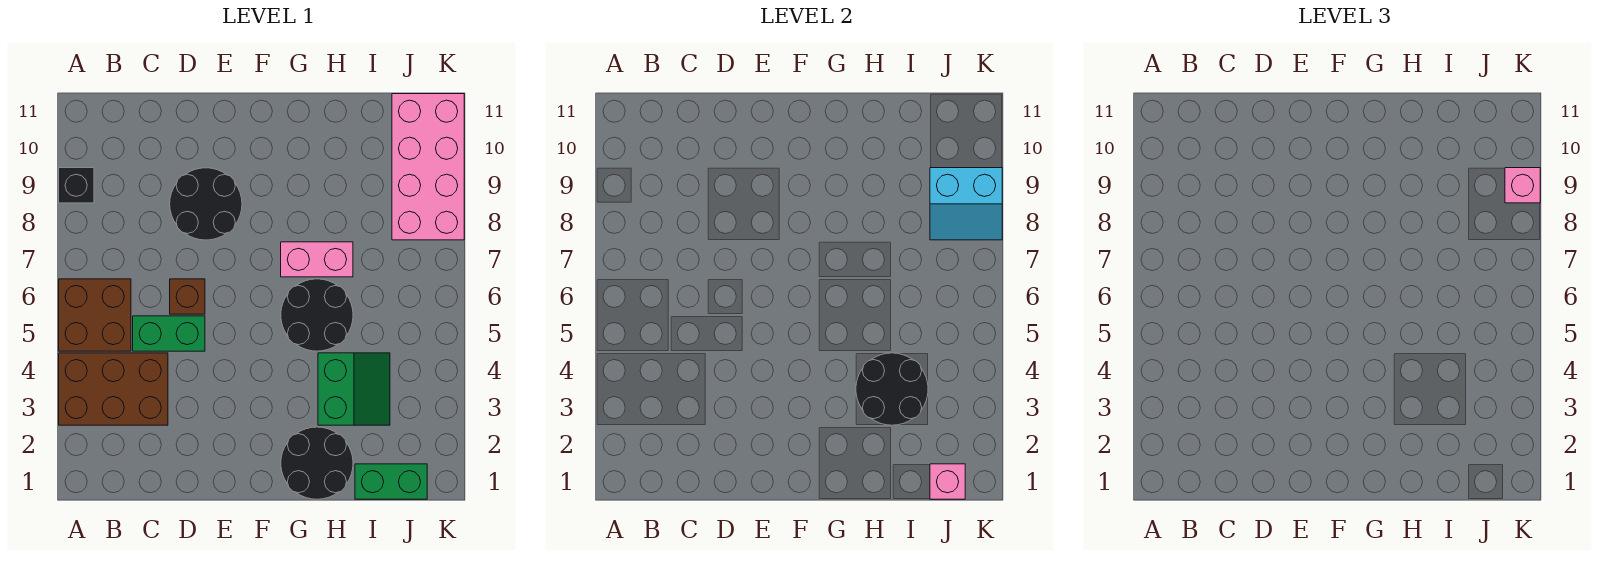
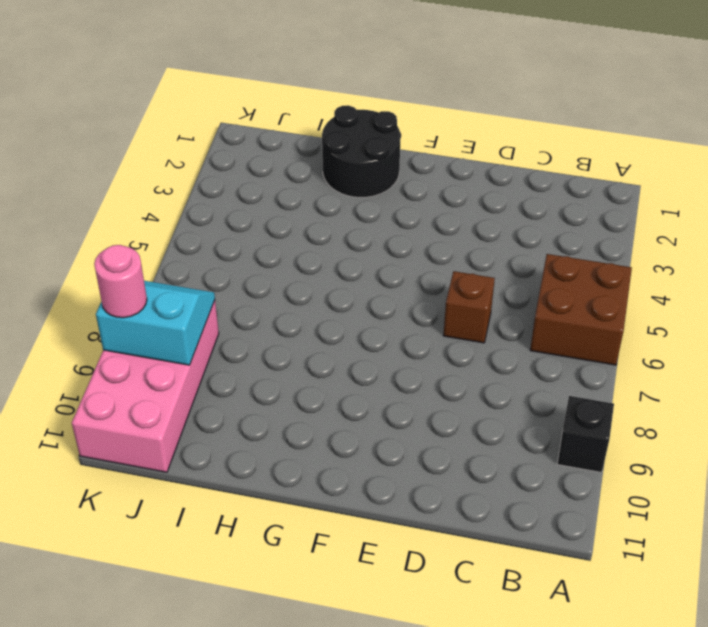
pink round brick K9 level 3 -> pink brick K9 level 3
none -> brown brick A3:C4 level 1
none -> green brick C5:D5 level 1
none -> black round brick D8:E9 level 1

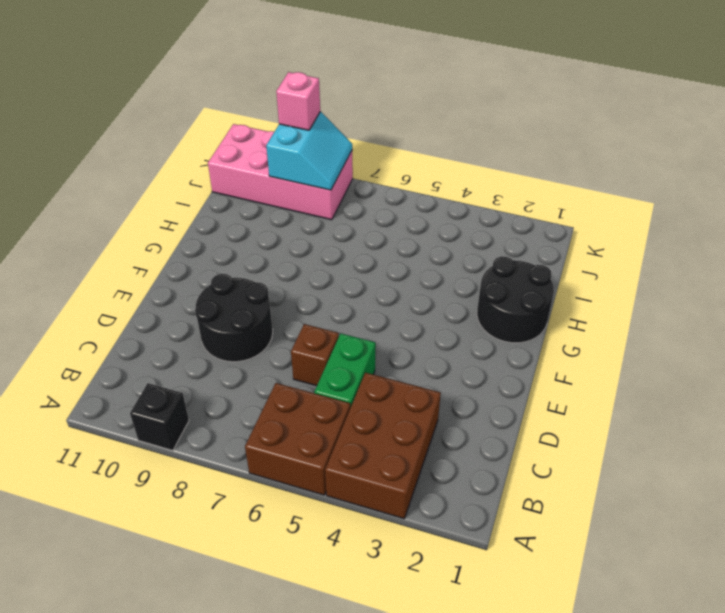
none -> black round brick G5:H6 level 1
none -> pink brick G7:H7 level 1
none -> green slope H3:I4 level 1 top H

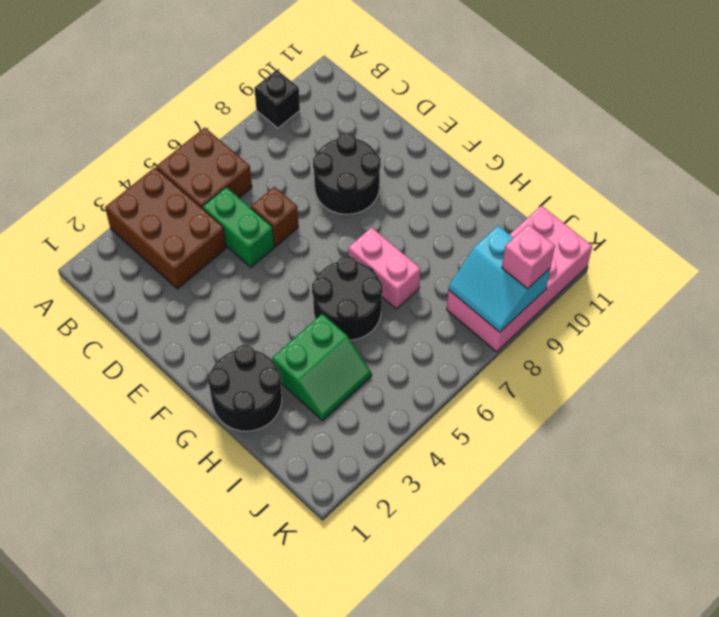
none -> green brick I1:J1 level 1
none -> black round brick H3:I4 level 2
none -> pink brick J1 level 2

